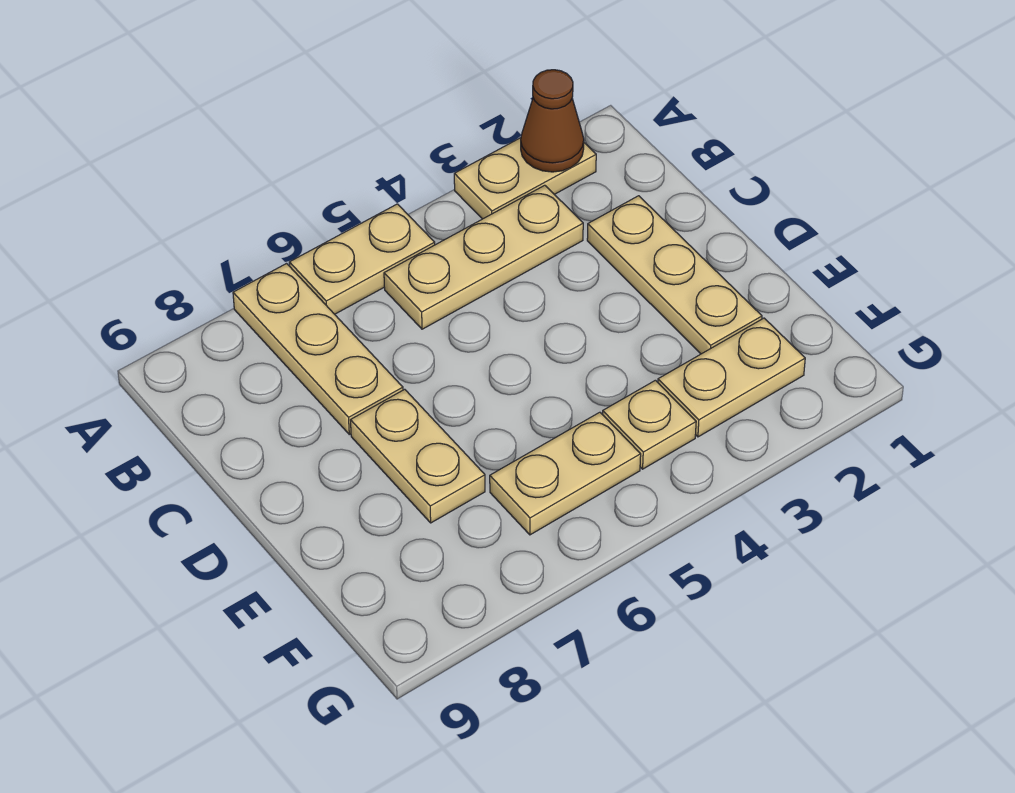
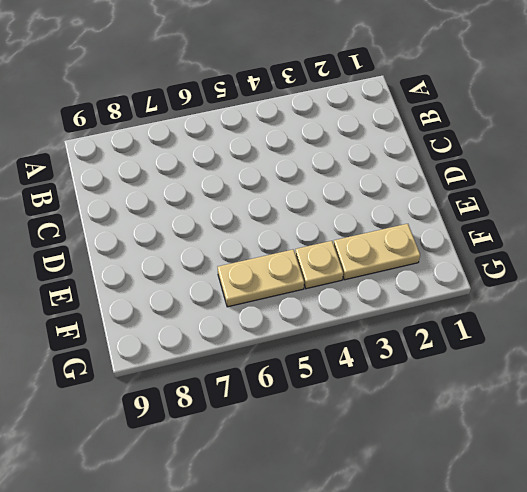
none -> tan plate A2:A3 level 1
none -> tan plate A5:A6 level 1

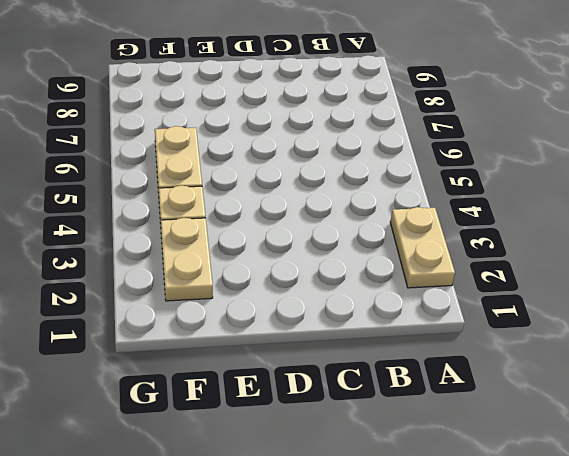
none -> tan plate A5:A6 level 1
none -> tan plate A7:C7 level 1

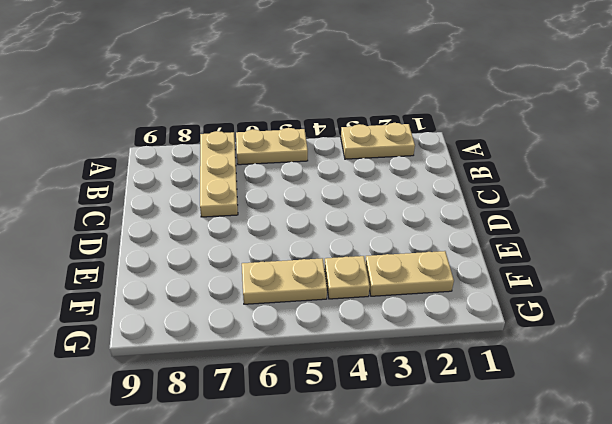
none -> tan plate B3:B5 level 1
none -> tan plate C2:E2 level 1

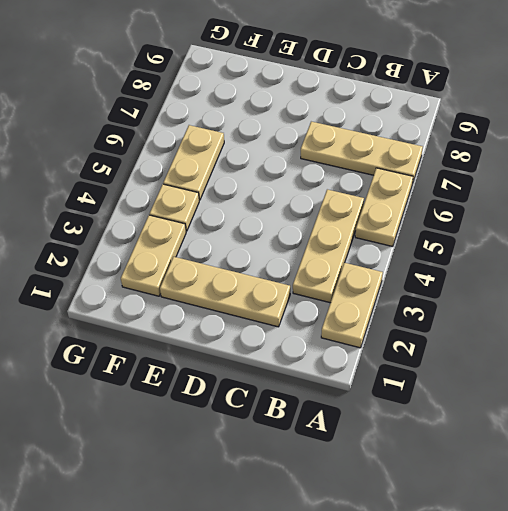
none -> tan plate D7:E7 level 1
none -> brown cone A2 level 2

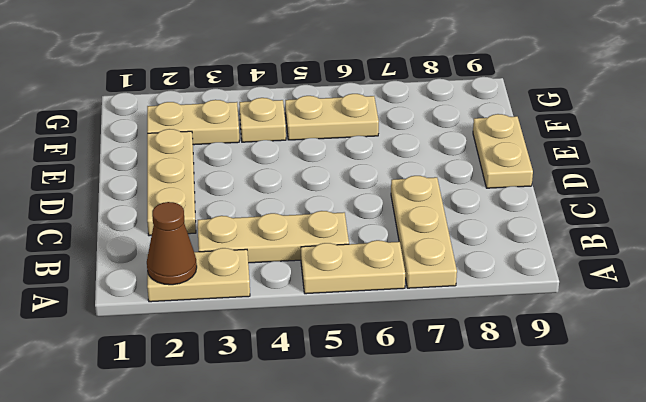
tan plate D9:E9 level 1 -> tan plate D7:E7 level 1

